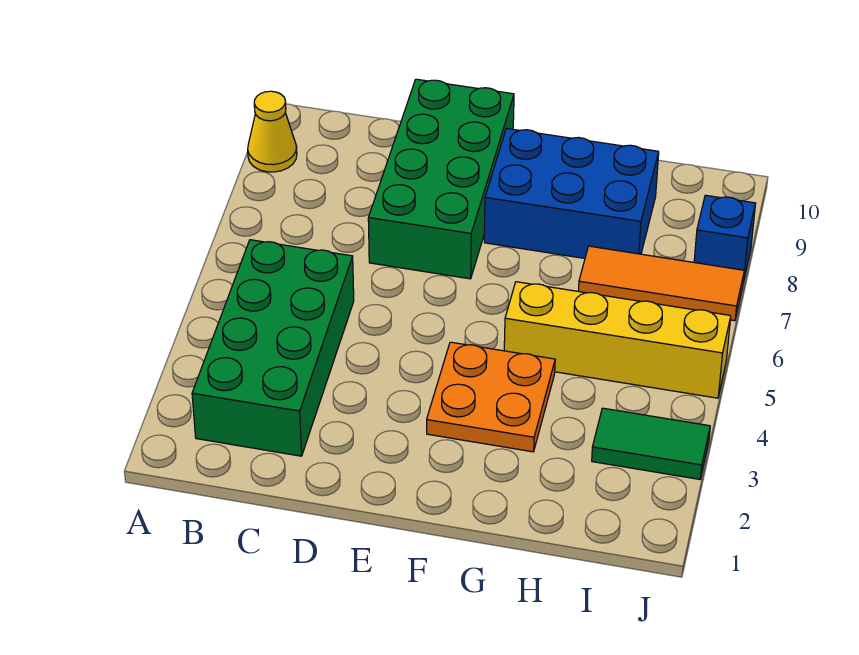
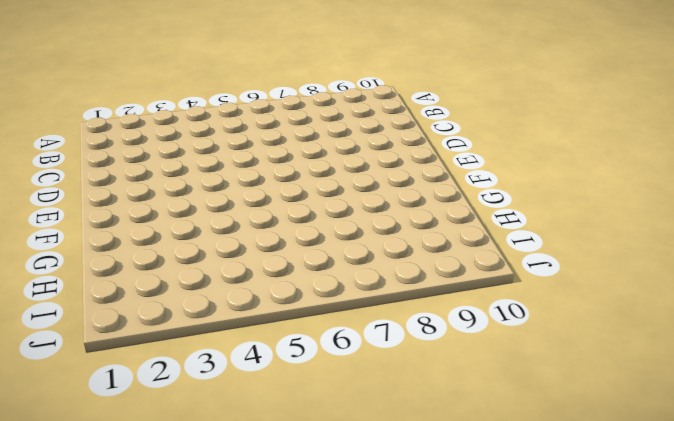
none -> yellow cone A9 level 1
none -> green brick B2:C5 level 1

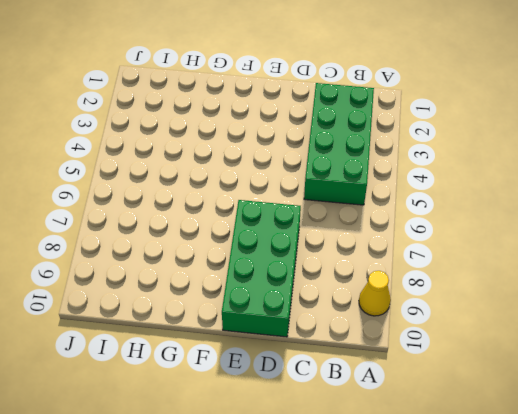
none -> orange plate F3:G4 level 1
none -> blue brick F8:H9 level 1

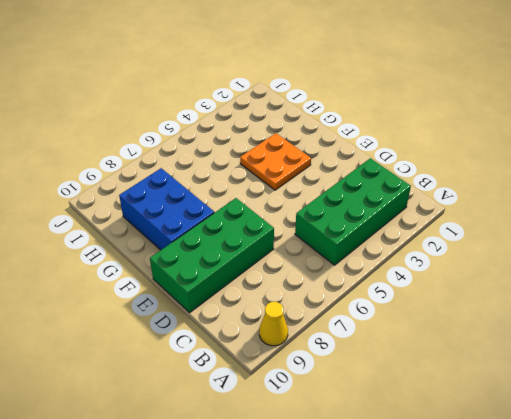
none -> yellow brick G5:J5 level 1
none -> orange tile H7:J7 level 1

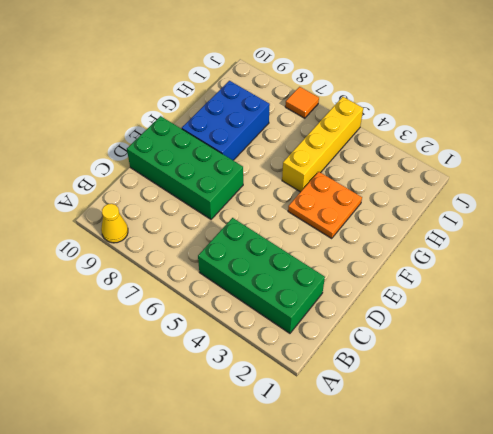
orange tile J7 level 1 -> orange tile H7:J7 level 1
none -> green tile I3:J3 level 1
none -> blue brick J8 level 1

